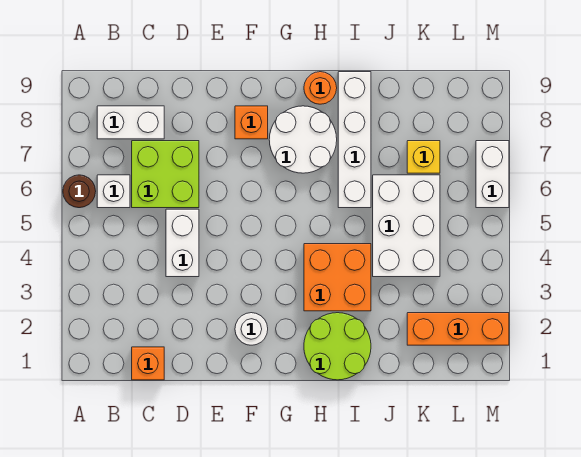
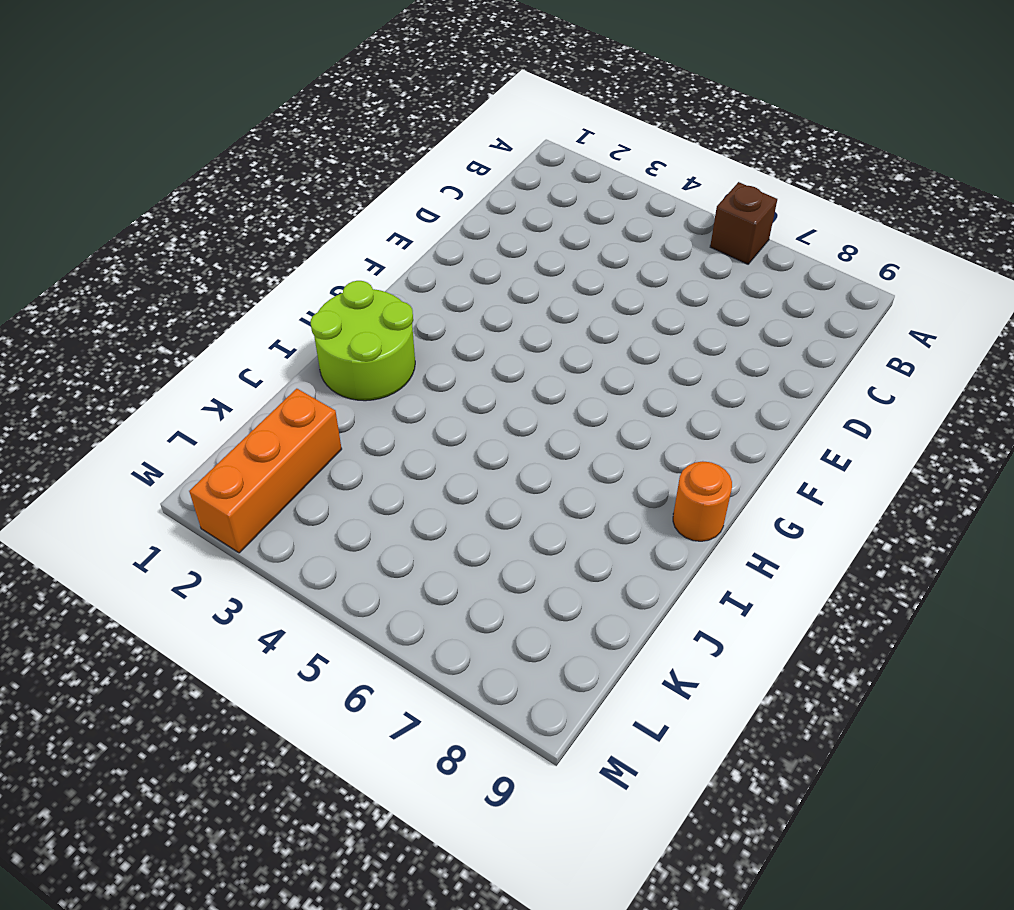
brown brick A6 level 1 -> brown round brick A6 level 1
none -> white brick B6 level 1
none -> white brick B8:C8 level 1
none -> orange brick C1 level 1

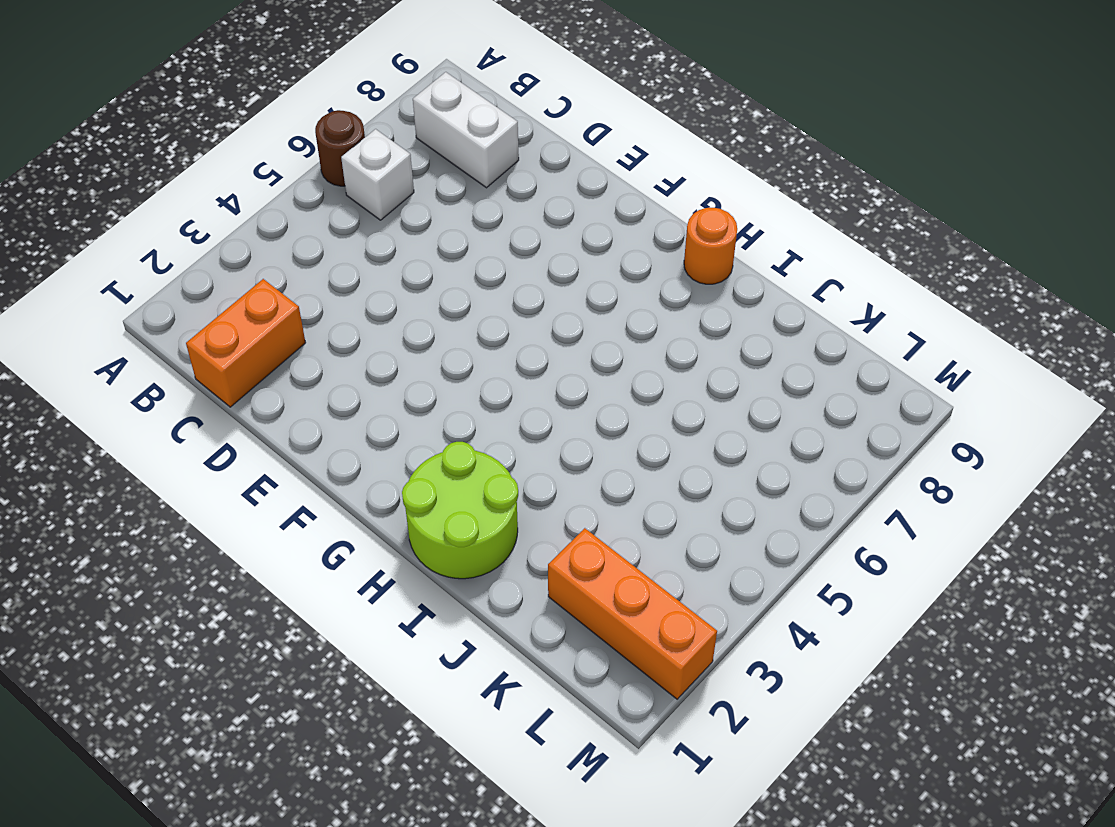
orange brick C1:C2 level 1 -> orange brick C1 level 1
none -> lime brick C6:D7 level 1
none -> white brick D4:D5 level 1
none -> white round brick F2 level 1

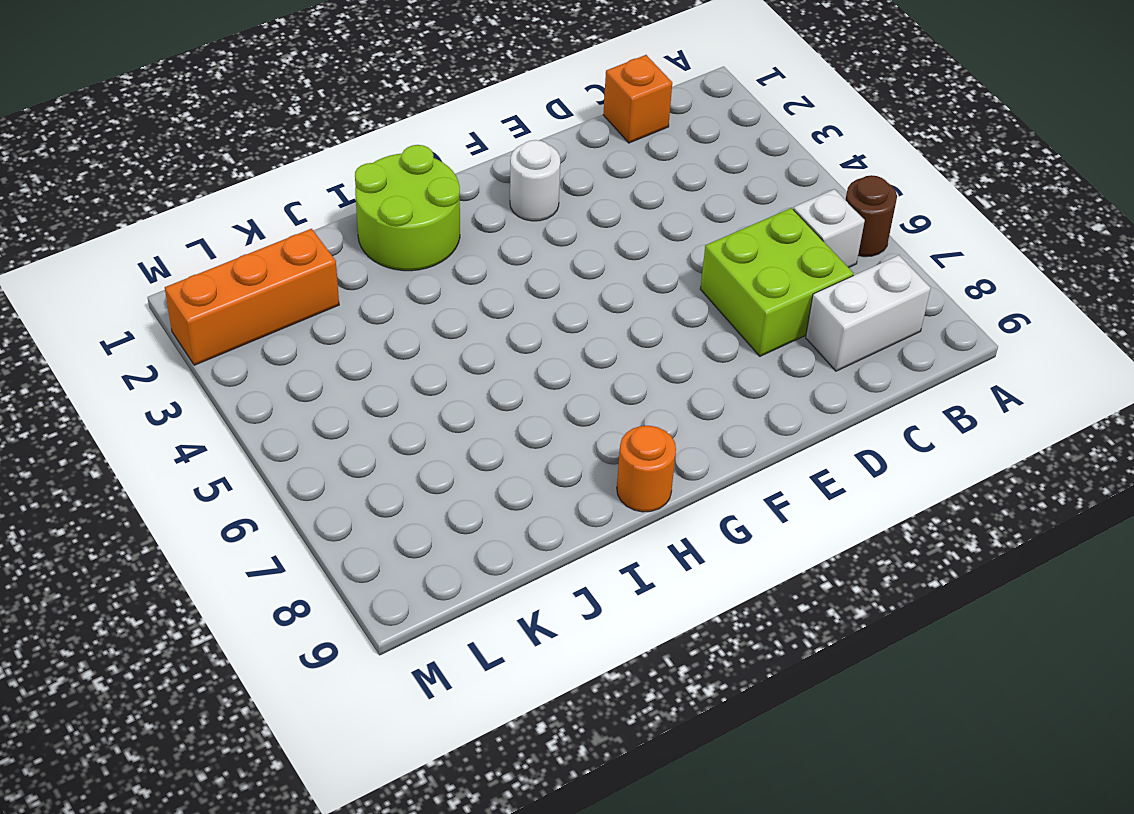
none -> white brick D4:D5 level 1
none -> orange brick F8 level 1
none -> white round brick G7:H8 level 1

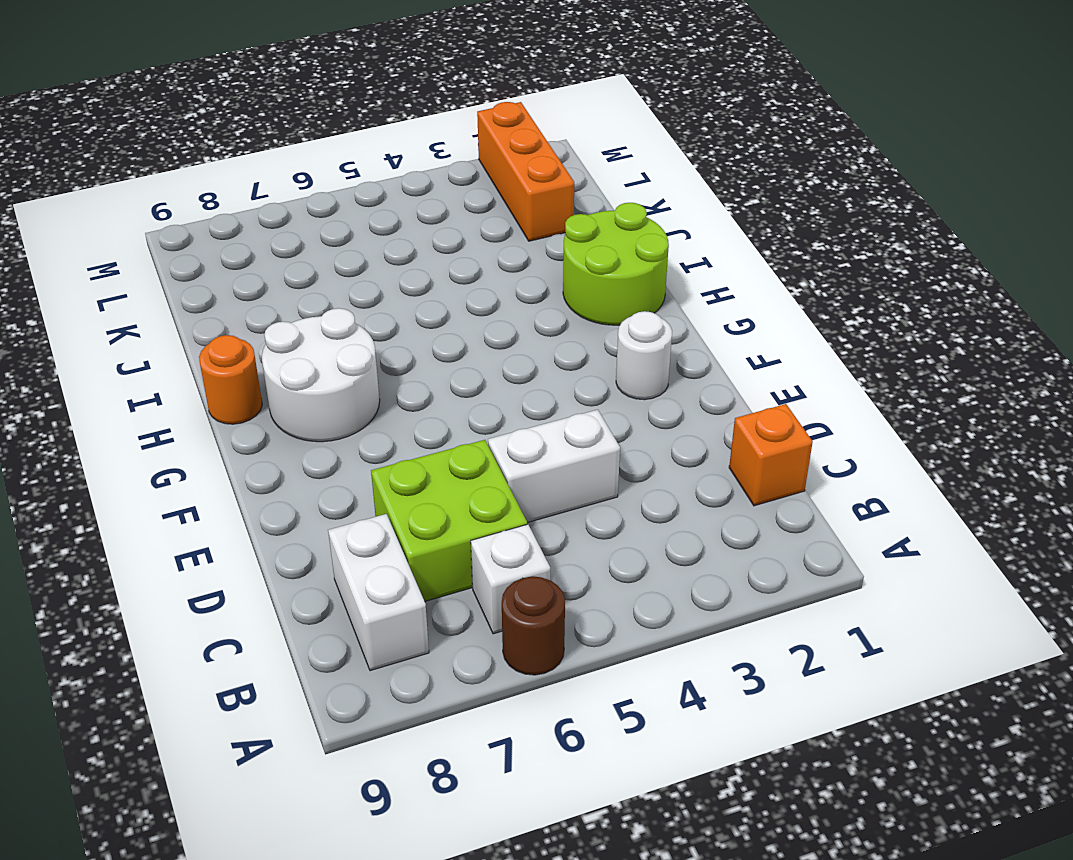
none -> orange brick F8 level 1
none -> orange brick H3:I4 level 1
none -> white brick I6:I9 level 1

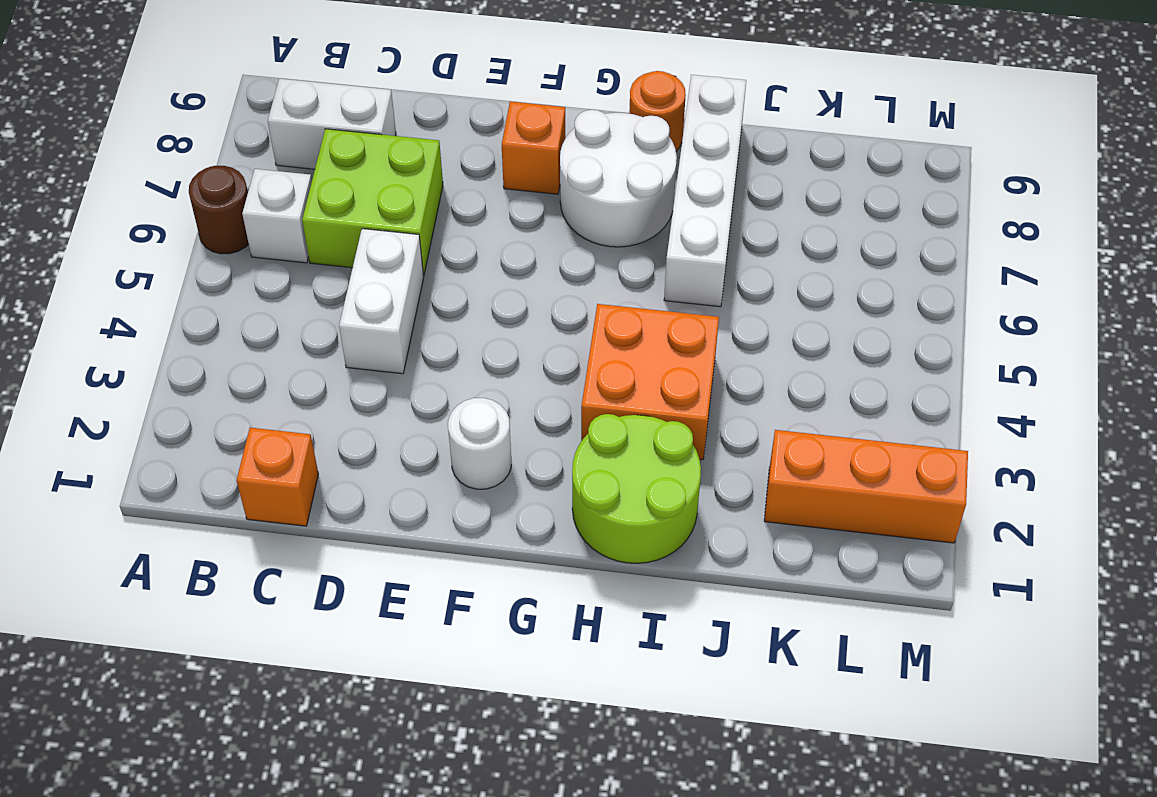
none -> white brick J4:K6 level 1
none -> yellow brick K7 level 1
none -> white brick M6:M7 level 1

